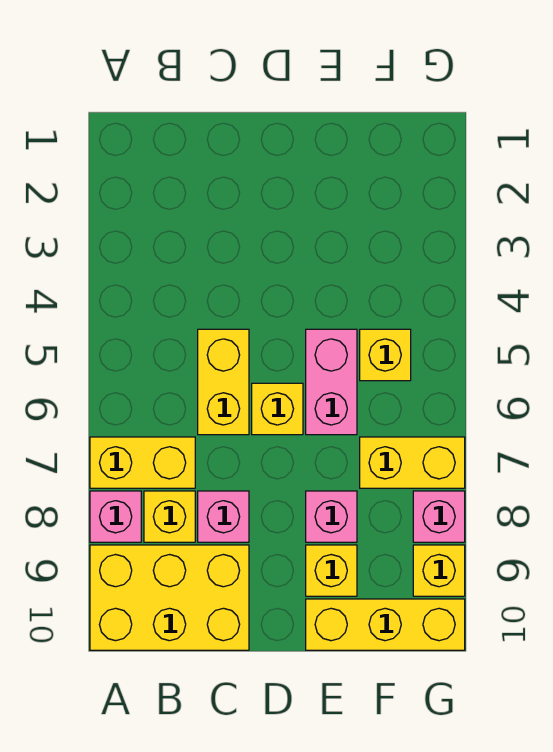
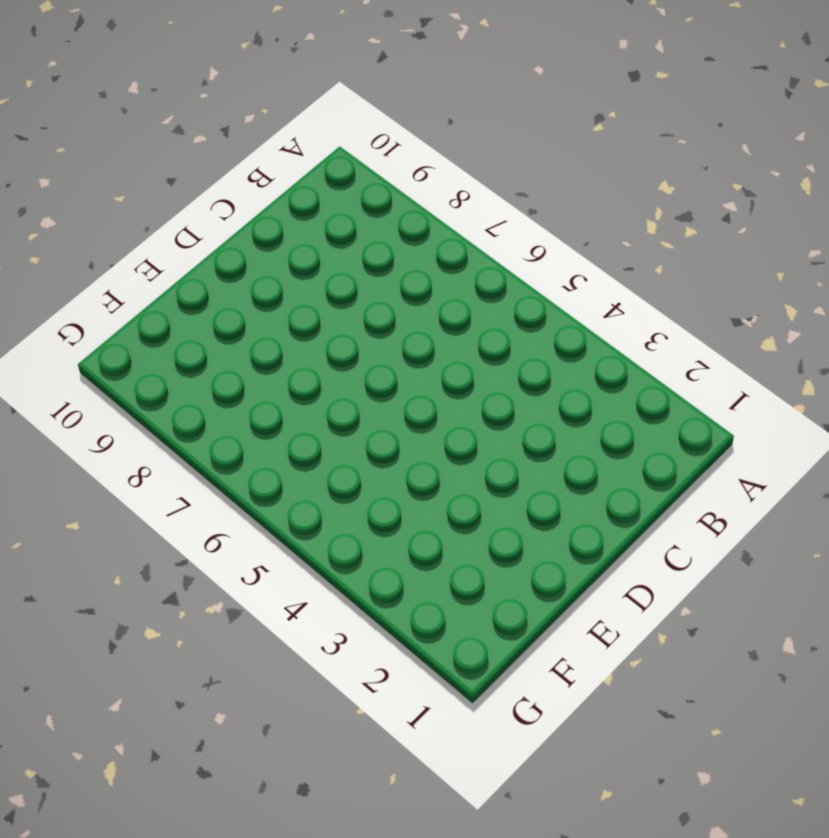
none -> yellow brick A7:B7 level 1
none -> pink brick A8 level 1
none -> yellow brick A9:C10 level 1

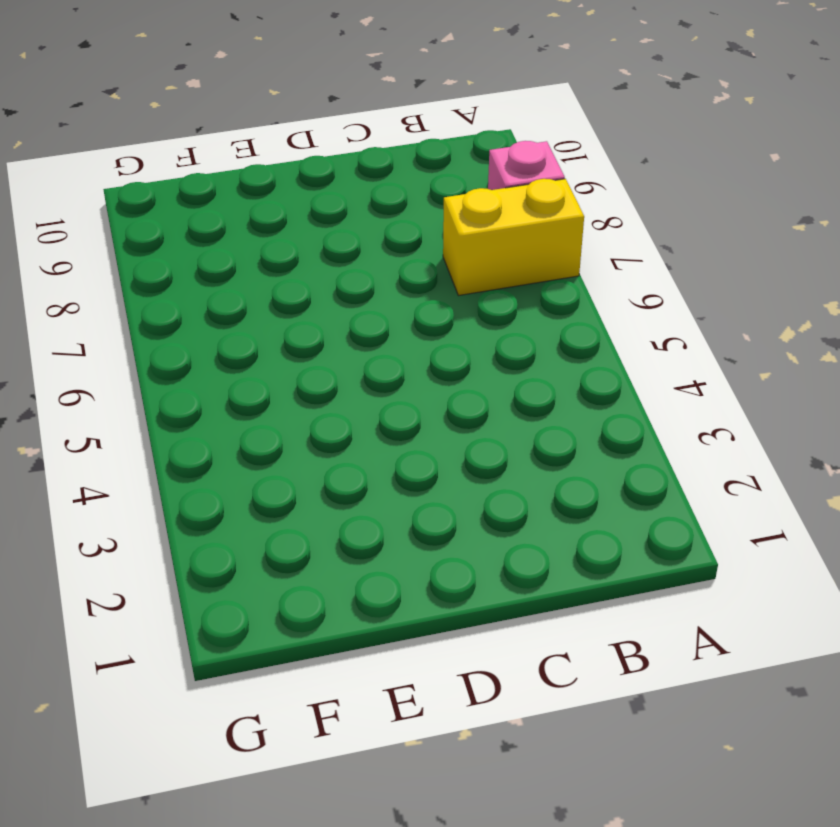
none -> yellow brick A9:C10 level 1
none -> yellow brick B8 level 1
none -> yellow brick C5:C6 level 1

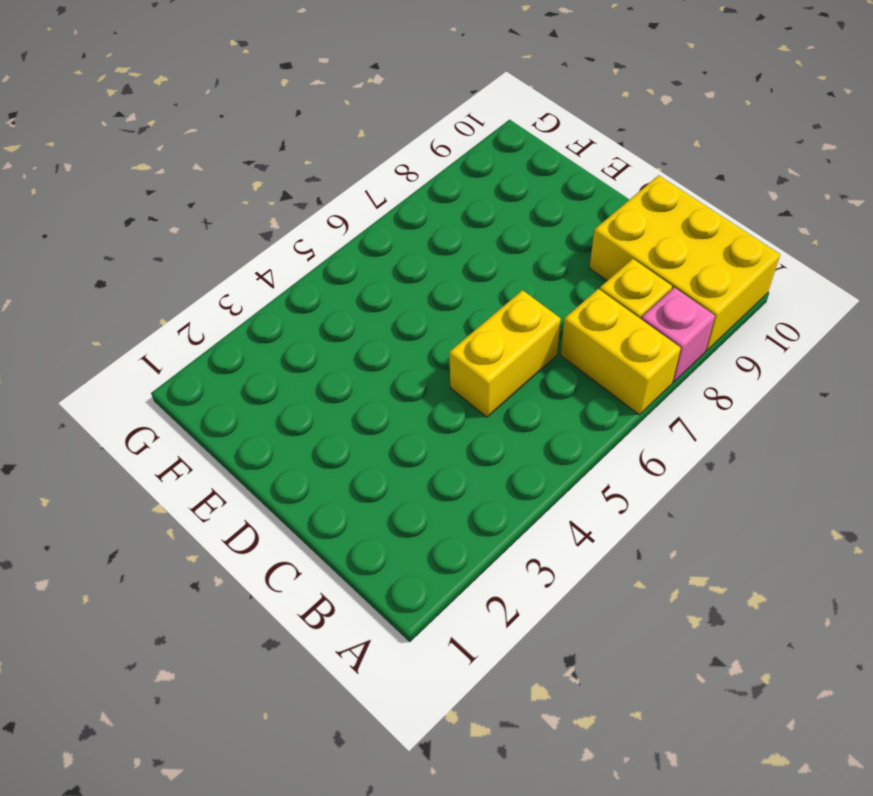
none -> pink brick C8 level 1
none -> yellow brick D6 level 1
none -> pink brick E5:E6 level 1

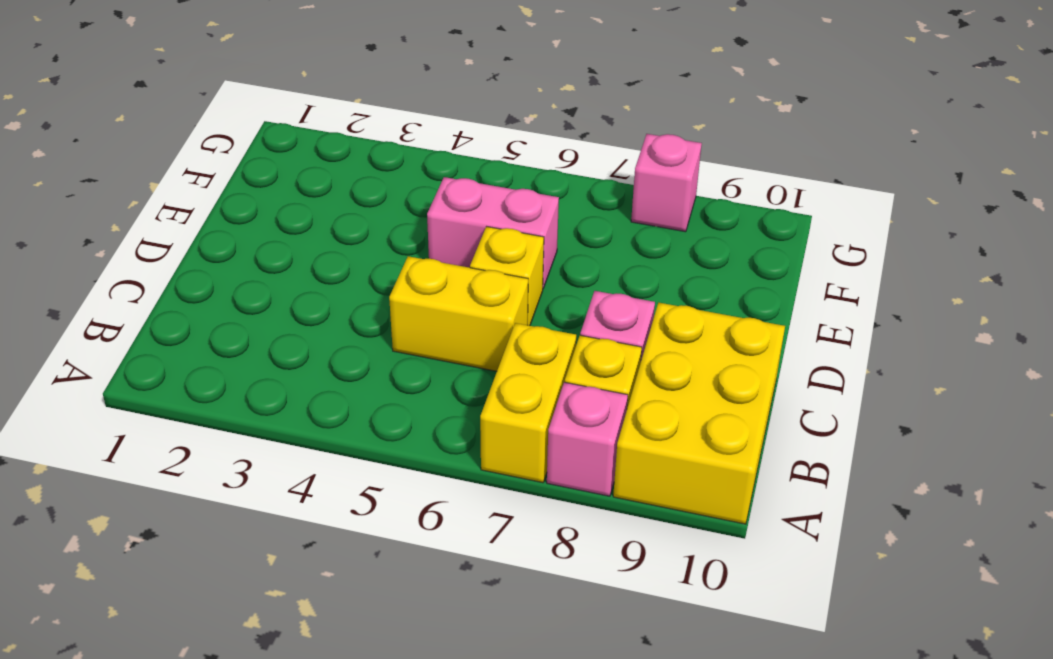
none -> pink brick E8 level 1
none -> yellow brick E9 level 1
none -> yellow brick E10:G10 level 1

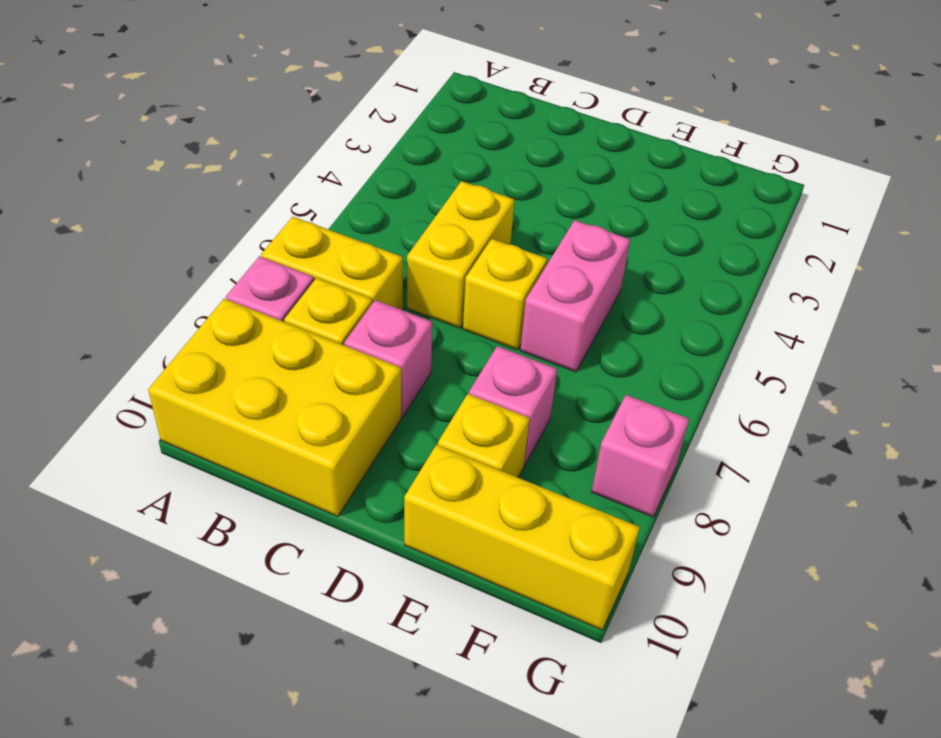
none -> yellow brick F5 level 1
none -> yellow brick F7:G7 level 1
none -> yellow brick G9 level 1

